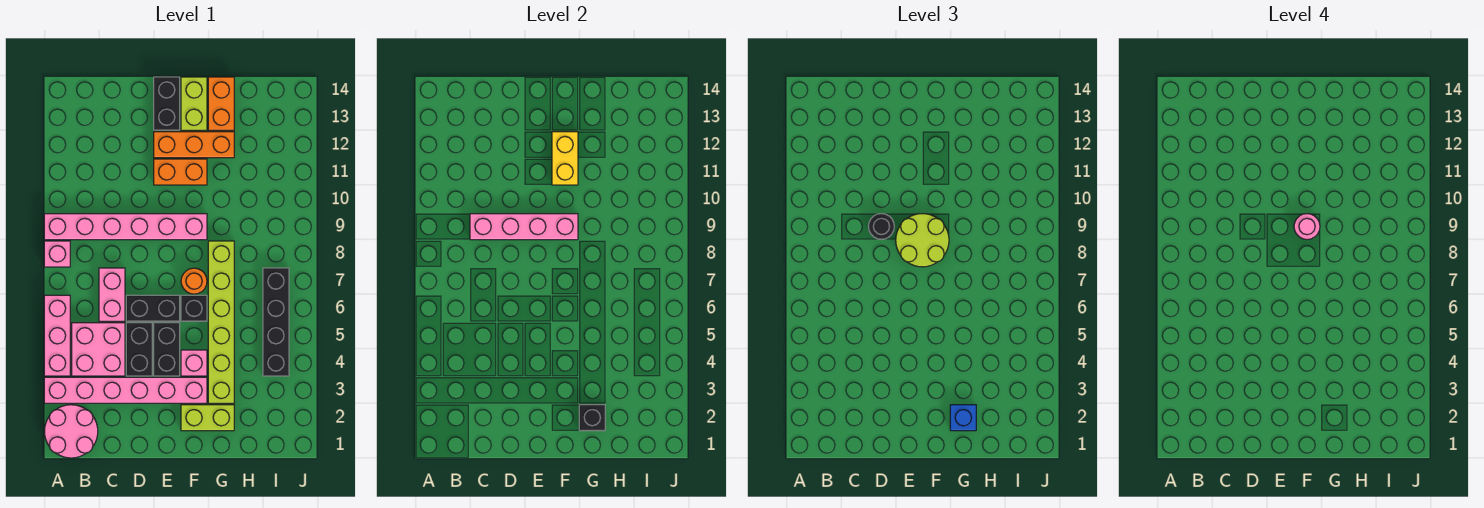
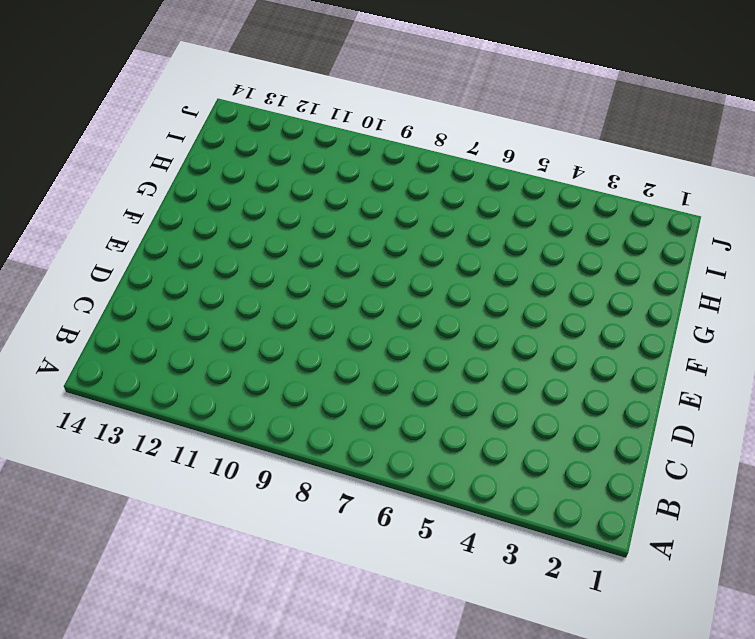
none -> pink round brick A1:B2 level 1
none -> pink brick A3:F3 level 1
none -> pink brick A4:A6 level 1

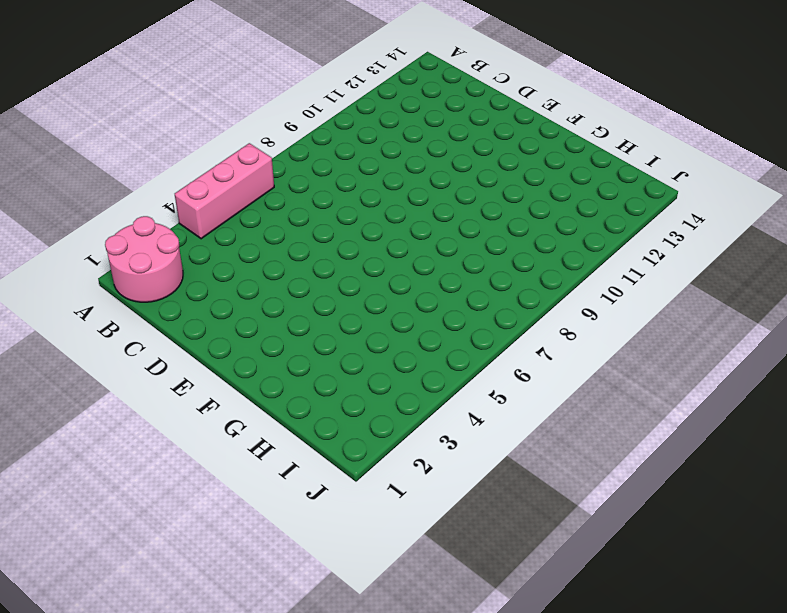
none -> pink brick A3:F3 level 1
none -> pink brick A8 level 1
none -> pink brick A9:F9 level 1

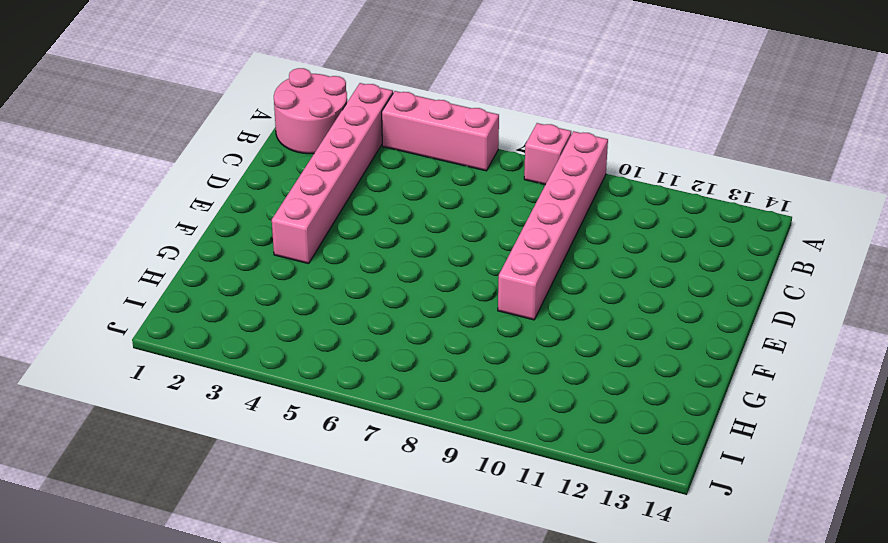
none -> pink brick B4:C5 level 1
none -> pink brick C6:C7 level 1
none -> black brick D4:D5 level 1

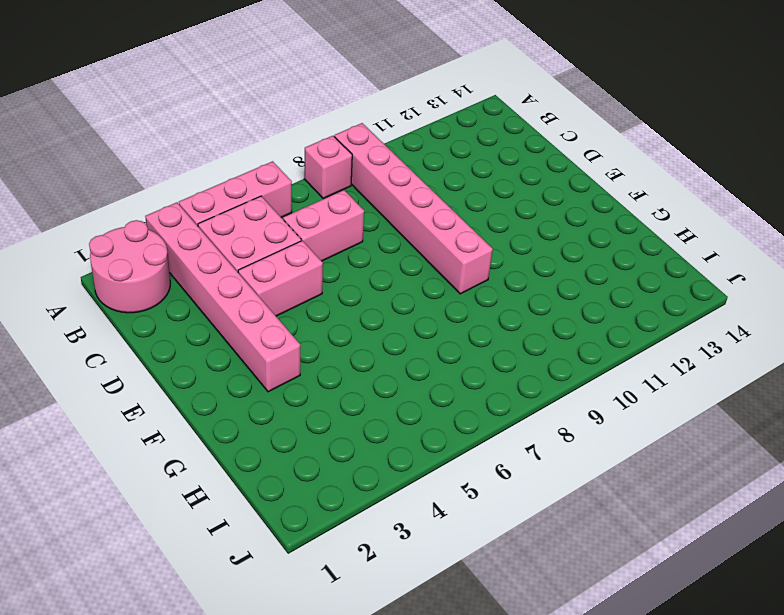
pink brick D4:D5 level 1 -> black brick D4:D5 level 1
none -> black brick D6:E6 level 1
none -> black brick E4:E5 level 1
none -> orange brick E11:F11 level 1

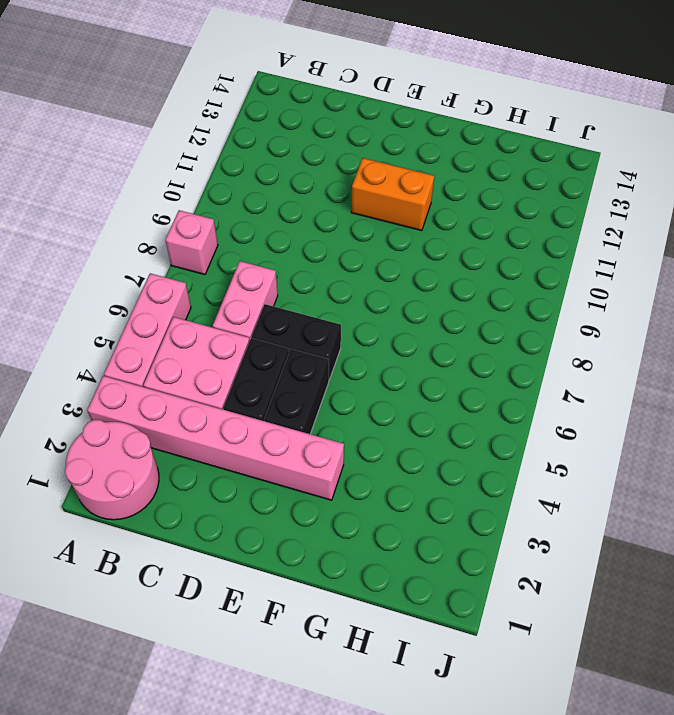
none -> pink brick A9:F9 level 1
none -> orange brick E12:G12 level 1
none -> black brick E13:E14 level 1

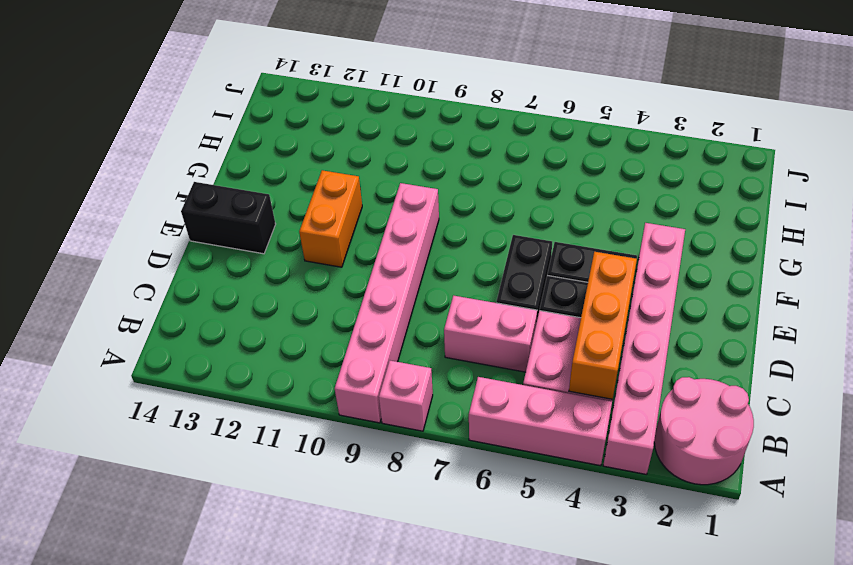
orange brick B4:D4 level 2 -> orange brick E12:G12 level 1
none -> lime brick F2:G2 level 1
none -> pink brick F4 level 1
none -> black brick F6 level 1

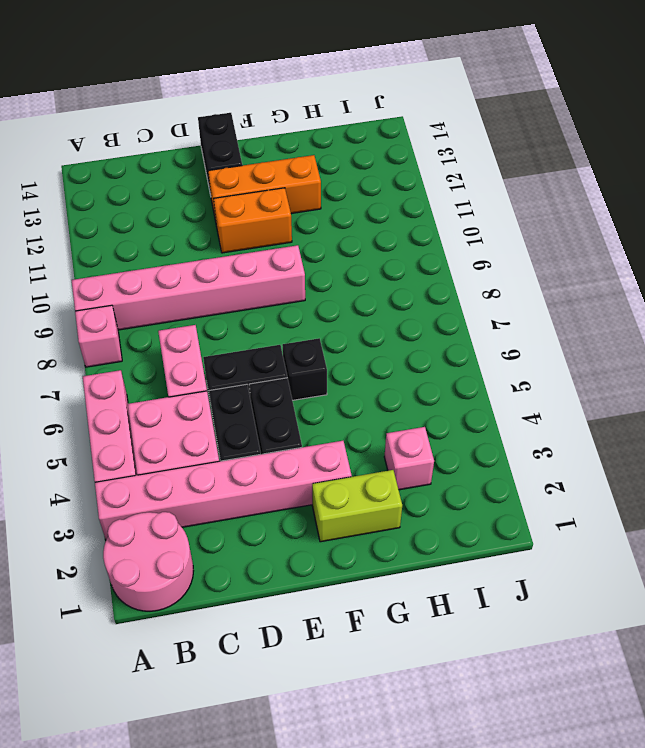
pink brick H3 level 1 -> pink brick F4 level 1
none -> orange round brick F7 level 1
none -> lime brick F13:F14 level 1
none -> lime brick G3:G8 level 1

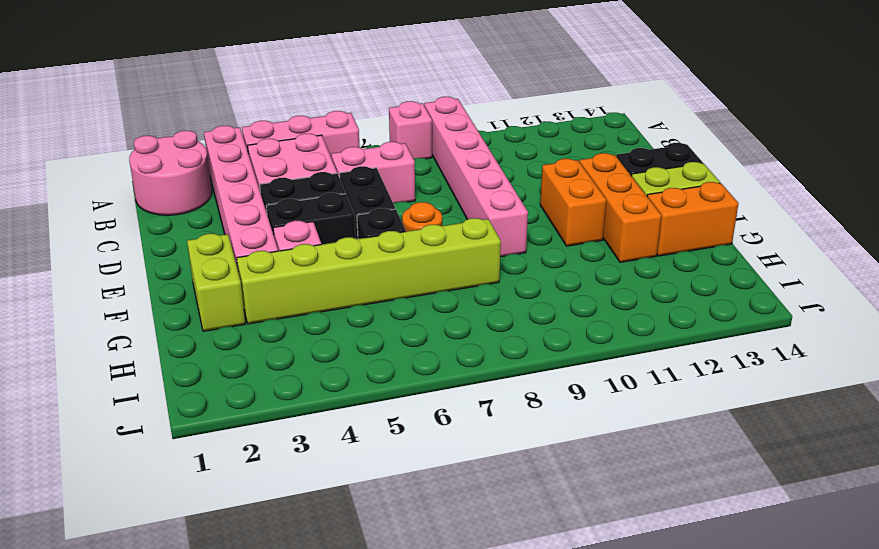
none -> black brick I4:I7 level 1
none -> pink brick C9:F9 level 2
none -> yellow brick F11:F12 level 2

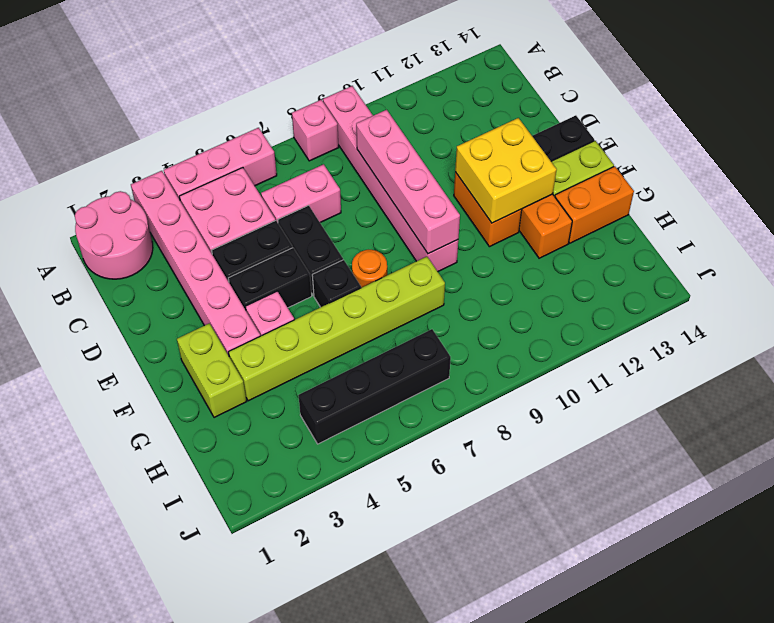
yellow brick E11:F12 level 2 -> yellow brick F11:F12 level 2
none -> black brick G2 level 2
none -> black round brick D9 level 3
none -> lime round brick E8:F9 level 3

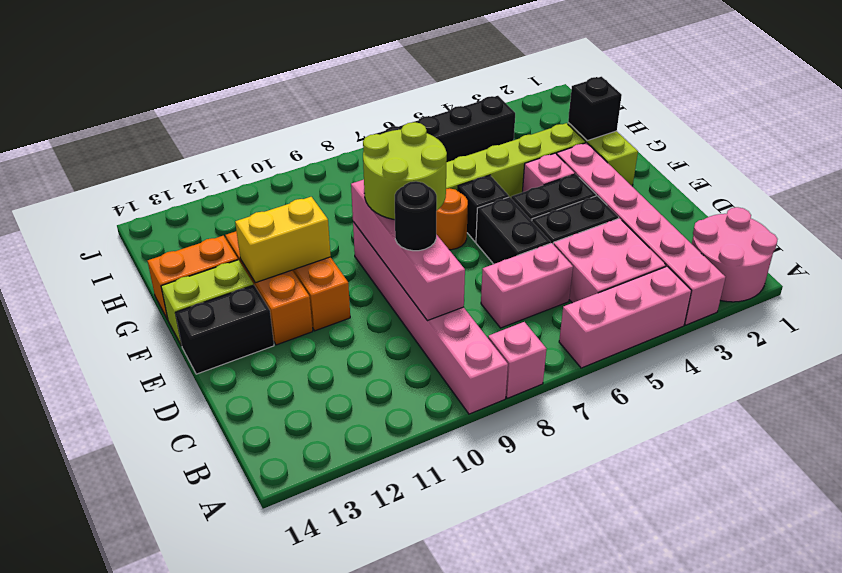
none -> blue brick G2 level 3
none -> pink round brick F9 level 4

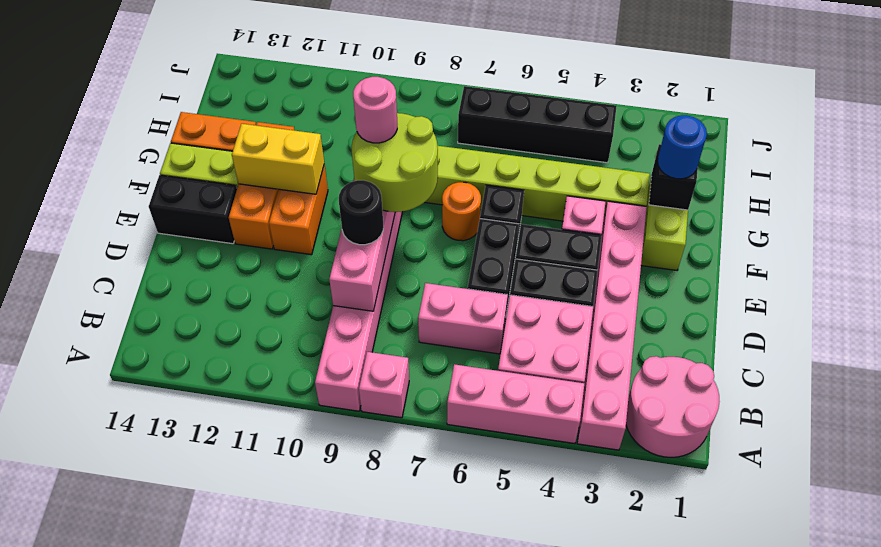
blue round brick G2 level 3 -> blue brick G2 level 3

